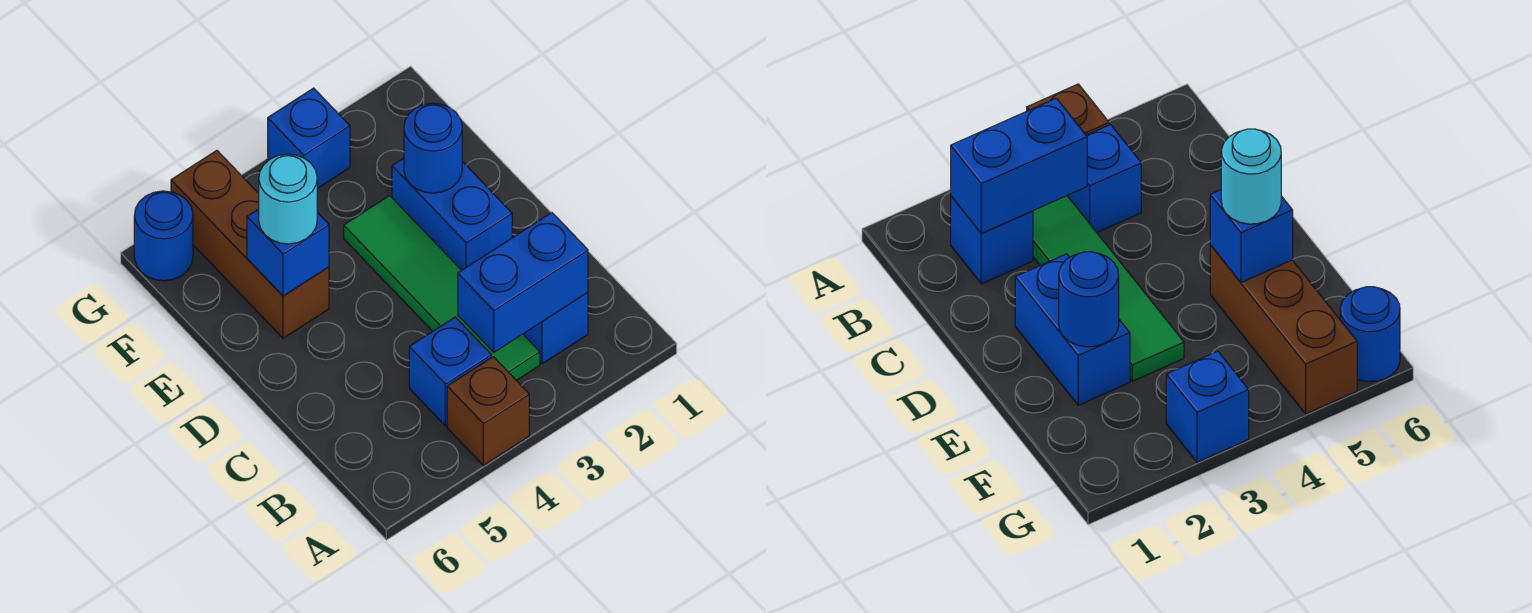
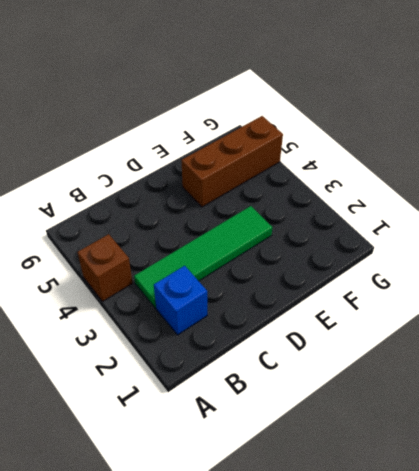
none -> blue brick B4 level 1
none -> blue brick D2:E2 level 1
none -> blue brick G3 level 1

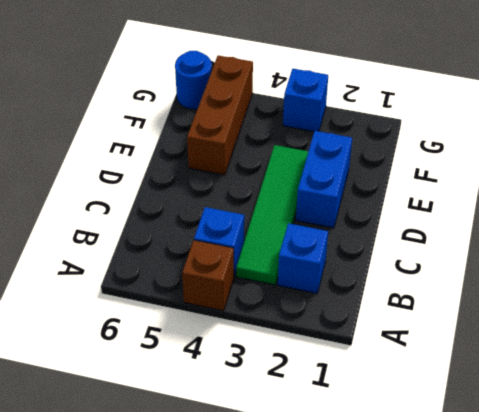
none -> blue brick B2:B3 level 2
none -> blue round brick E2 level 2
none -> blue brick E5 level 2

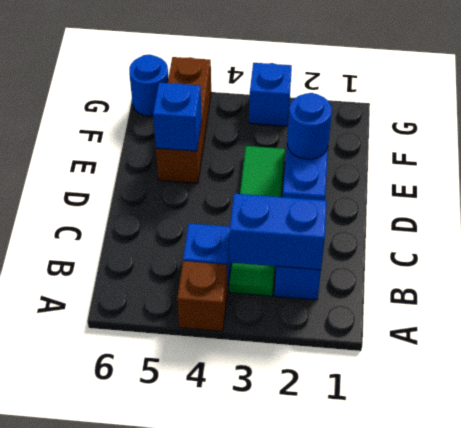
none -> cyan round brick E5 level 3

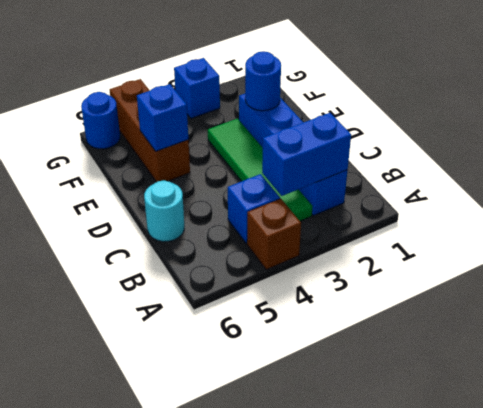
cyan round brick C6 level 1 -> cyan round brick E5 level 3

